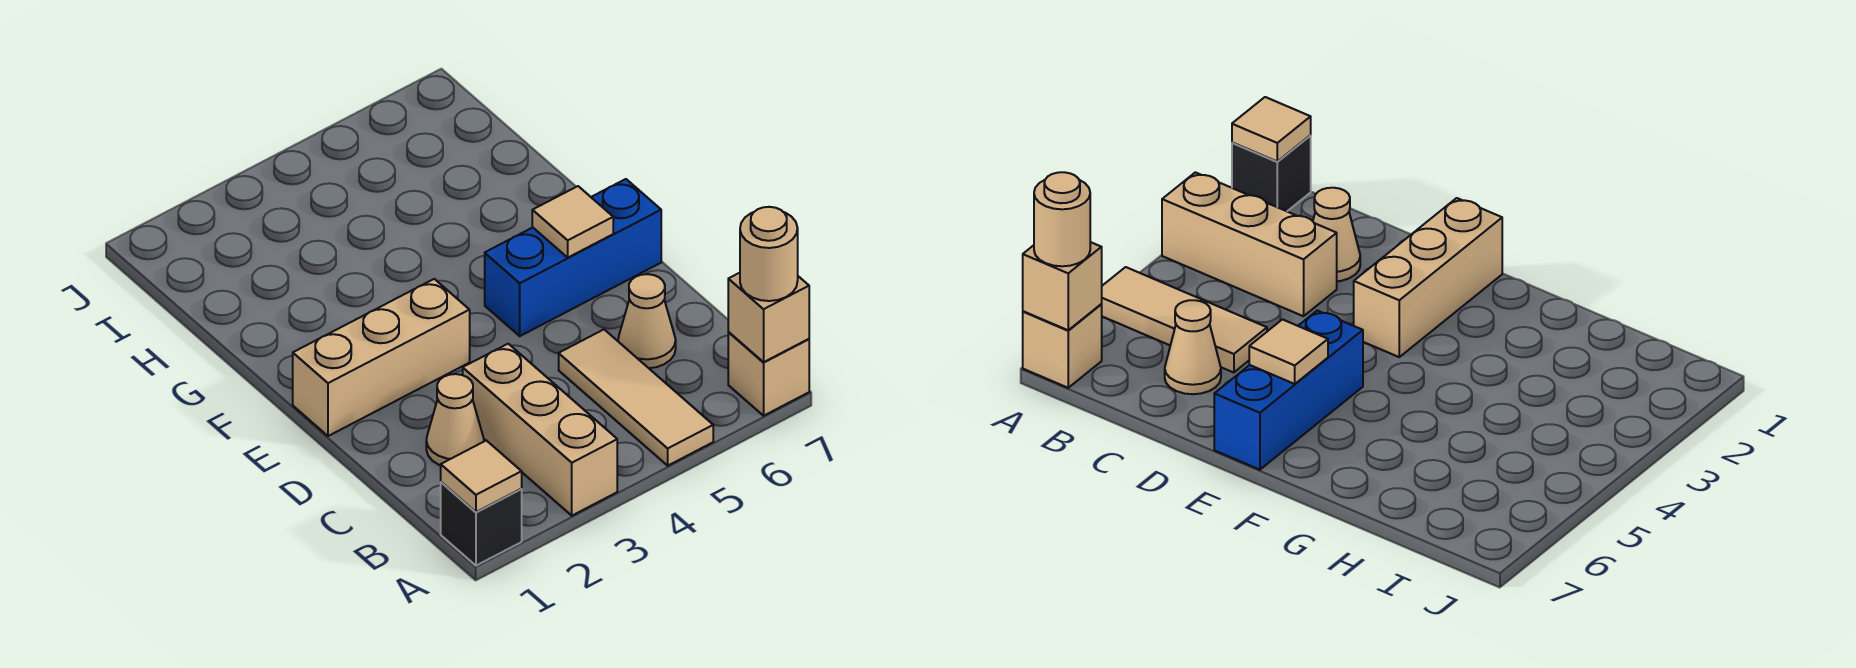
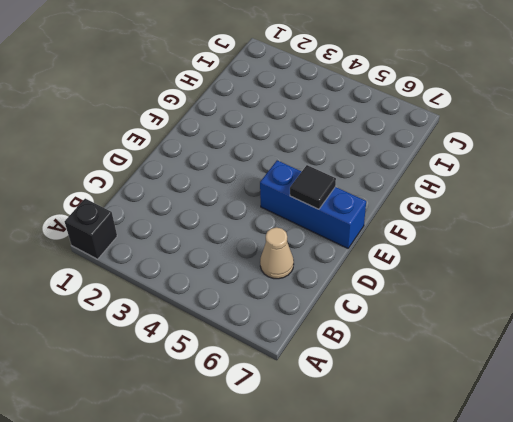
black tile E6 level 2 -> tan tile E6 level 2
none -> tan brick A3:C3 level 1
none -> tan tile A5:C5 level 1
none -> tan brick A7 level 1

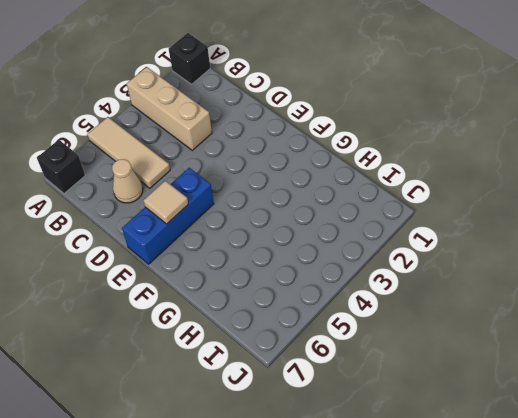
black brick A7 level 1 -> tan brick A7 level 1
none -> tan cone C2 level 1
none -> tan brick E1:E3 level 1
none -> tan tile A1 level 2

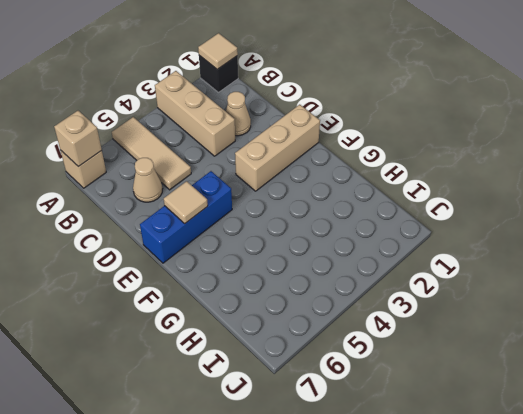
none -> tan round brick A7 level 3

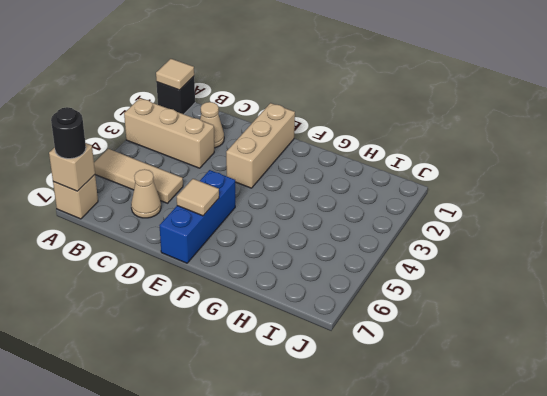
black round brick A7 level 3 -> tan round brick A7 level 3

